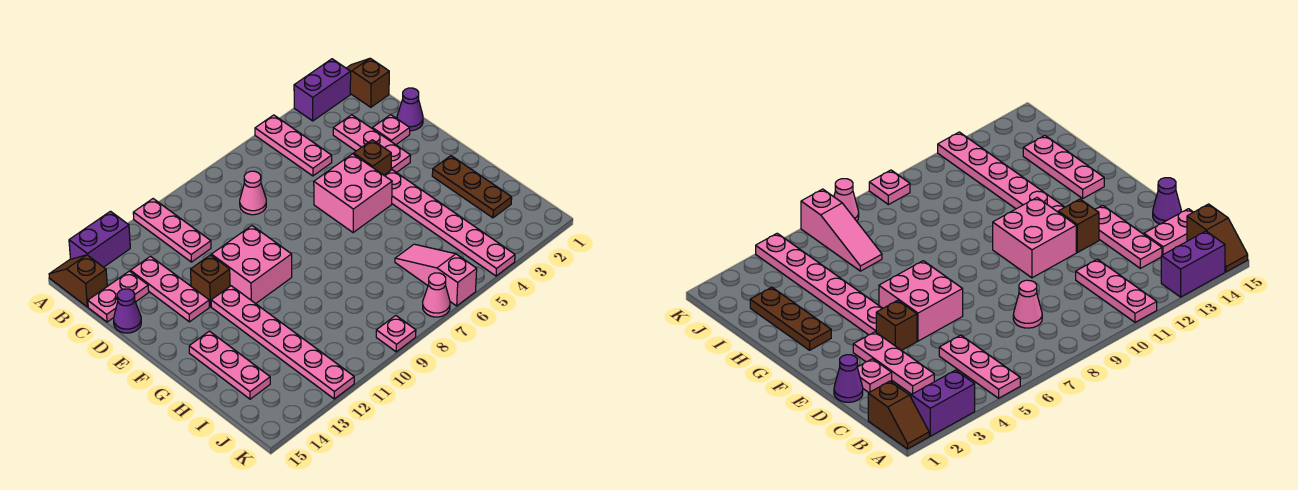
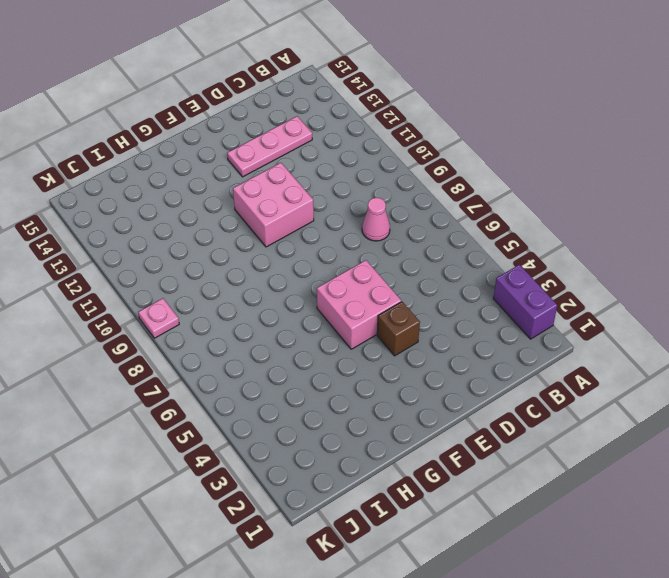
none -> brown slope A1:B1 level 1 top B
none -> pink plate A5:C5 level 1
none -> pink plate A11:C11 level 1

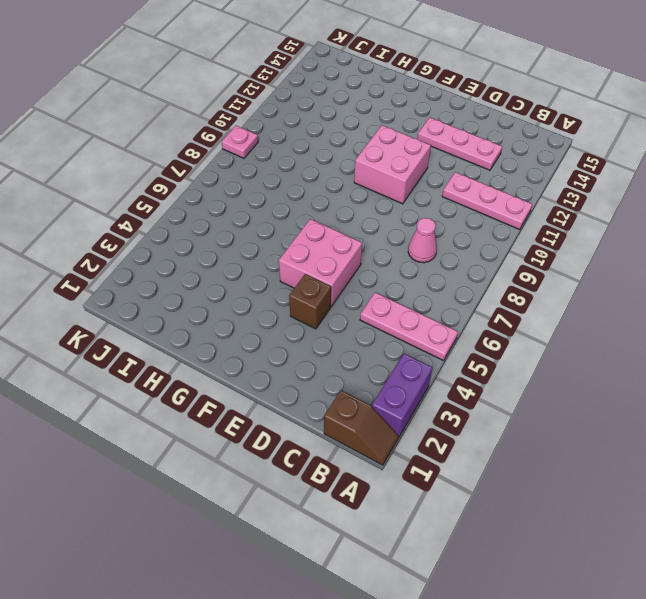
none -> purple brick A13:A14 level 1
none -> brown slope A15:B15 level 1 top B
none -> pink plate C3:E3 level 1

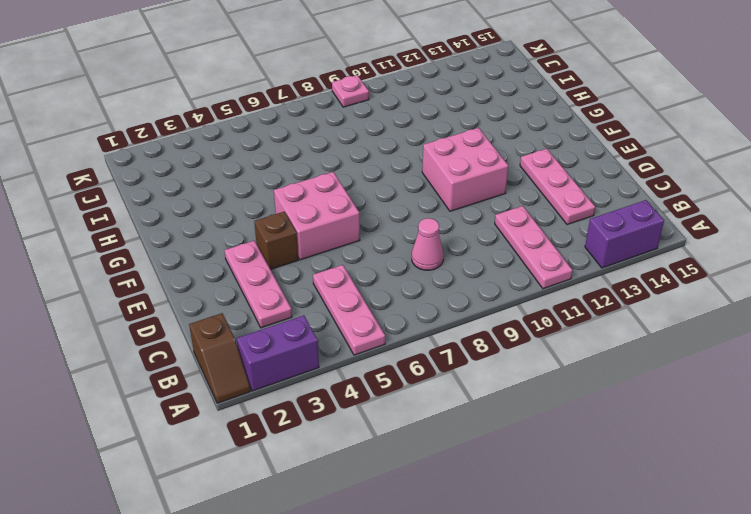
none -> brown slope A15:B15 level 1 top B
none -> pink plate C14:C15 level 1
none -> purple cone D1 level 1

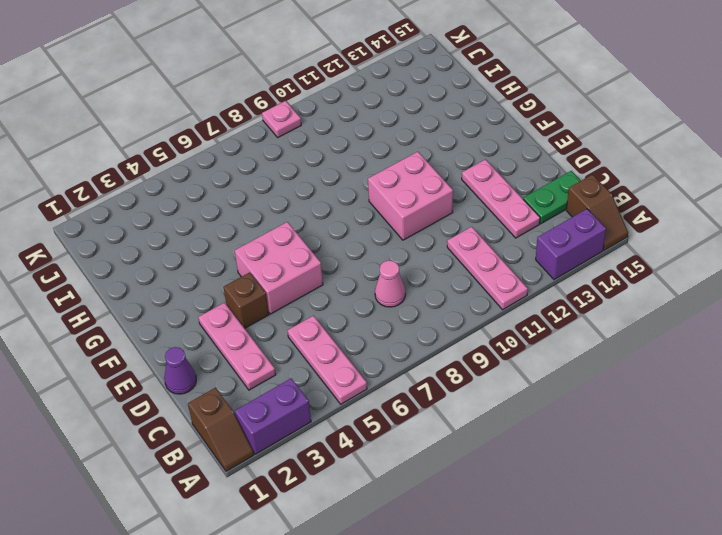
green plate C14:C15 level 1 -> pink plate C14:C15 level 1
none -> pink plate D2 level 1
none -> purple cone D15 level 1
none -> brown brick E12 level 1

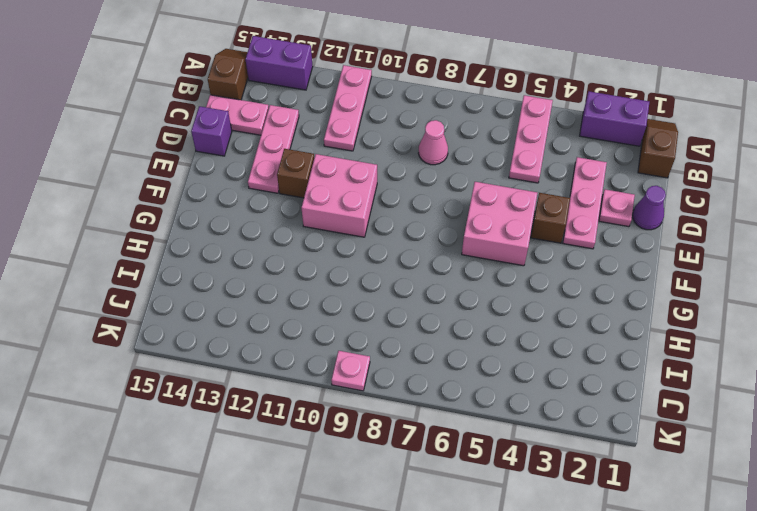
purple brick D15 level 1 -> purple cone D15 level 1
none -> pink plate F4:K4 level 1
none -> pink plate F12:K12 level 1
none -> brown plate G2:I2 level 1

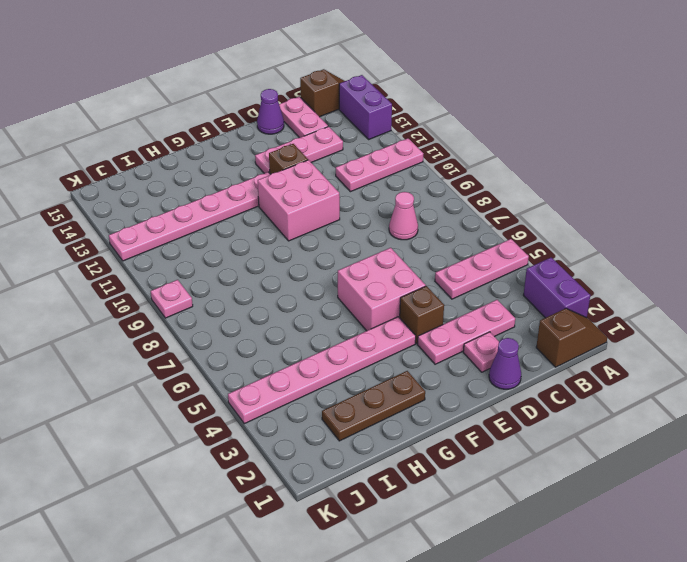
none -> pink plate G14:I14 level 1
none -> pink slope I6:K6 level 1 top K
none -> pink cone K7 level 1

